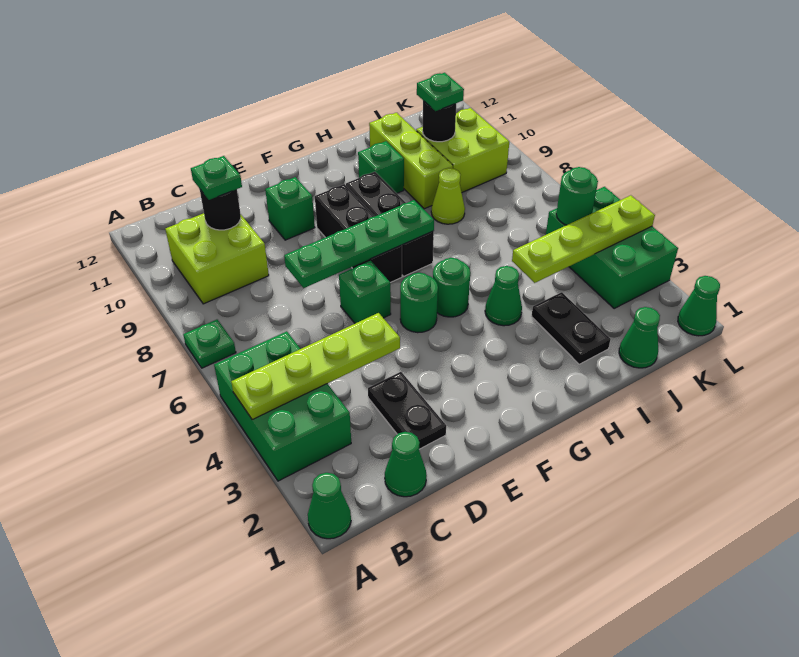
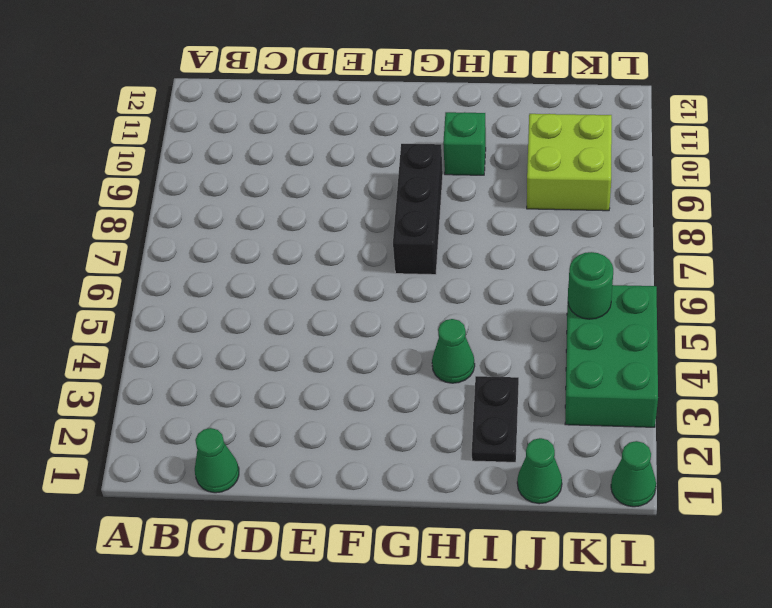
none -> green cone A1 level 1
none -> green brick A3:B5 level 1
none -> green plate A7 level 1

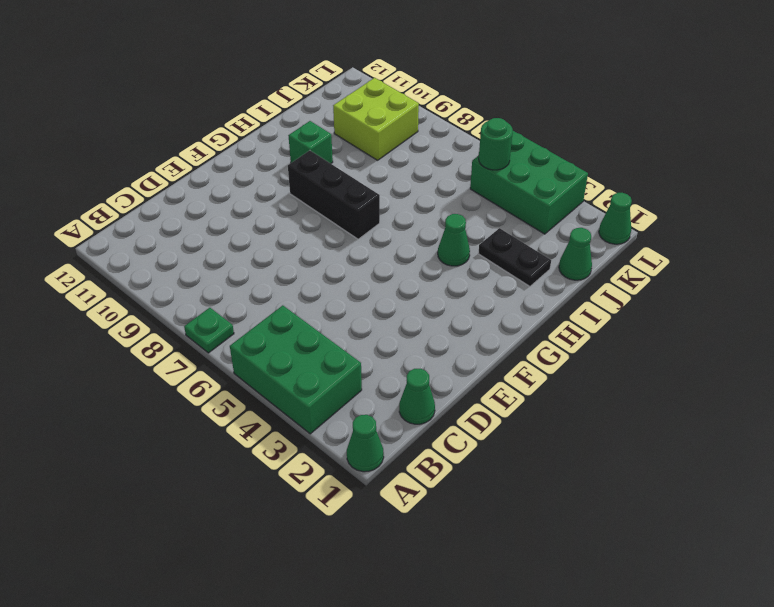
none -> lime brick B9:C10 level 1
none -> black plate D2:D3 level 1
none -> green brick E6 level 1

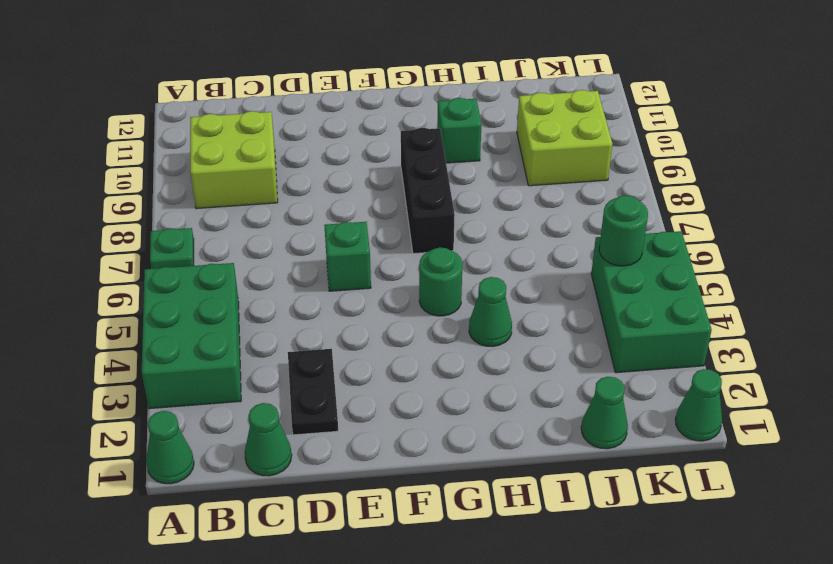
none -> green brick E10 level 1
none -> green round brick F5 level 1
none -> black brick F7:F9 level 1

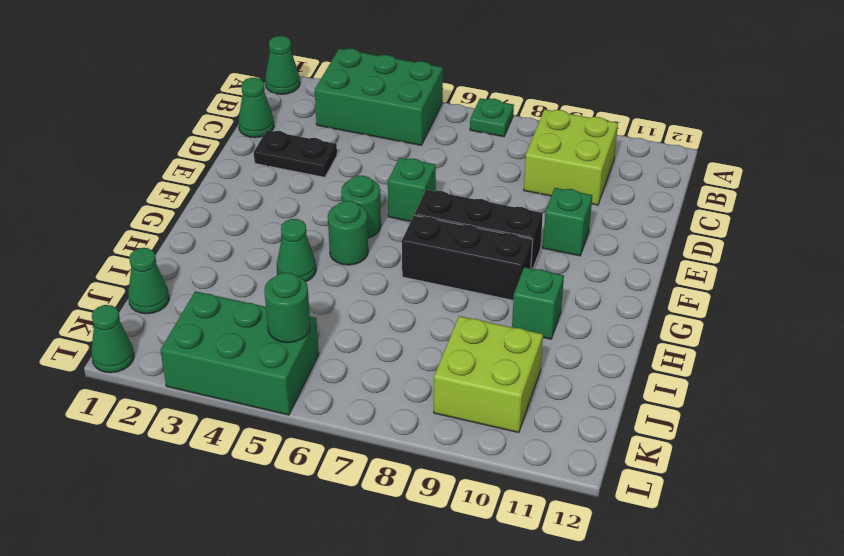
none -> black plate I2:I3 level 1
none -> lime cone I8 level 1
none -> lime brick I9:I11 level 1

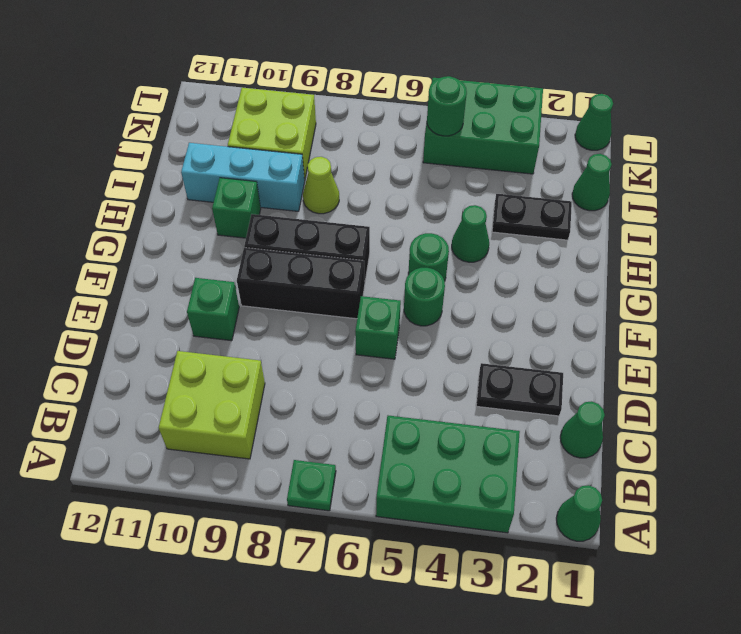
cyan brick I9:I11 level 1 -> lime brick I9:I11 level 1
none -> lime plate A4:D4 level 2
none -> black round brick C10 level 2
none -> green plate D7:G7 level 2

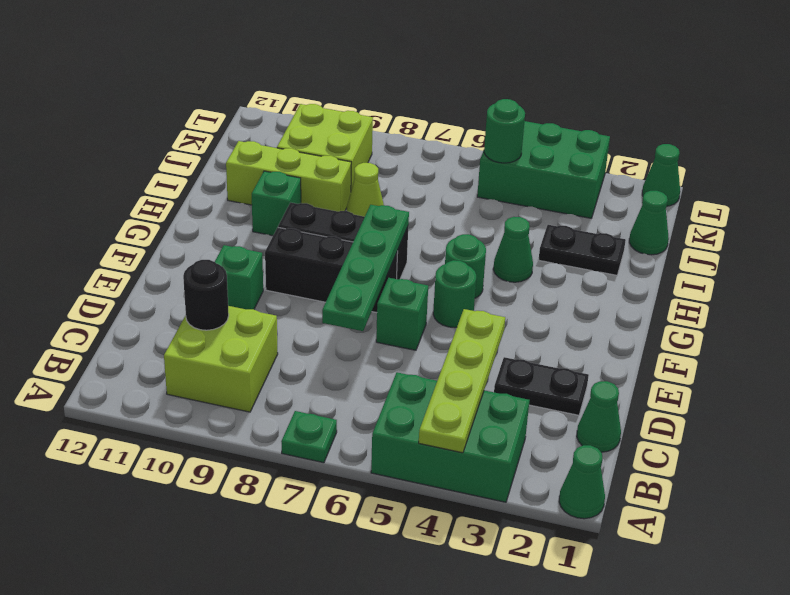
none -> lime plate I4:L4 level 2
none -> black round brick J10 level 2
none -> green plate C10 level 3

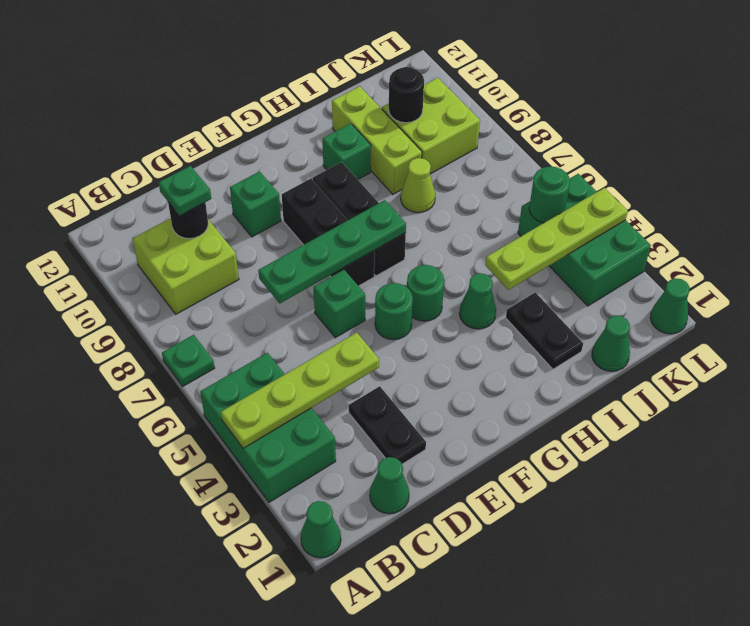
none -> green plate J10 level 3

